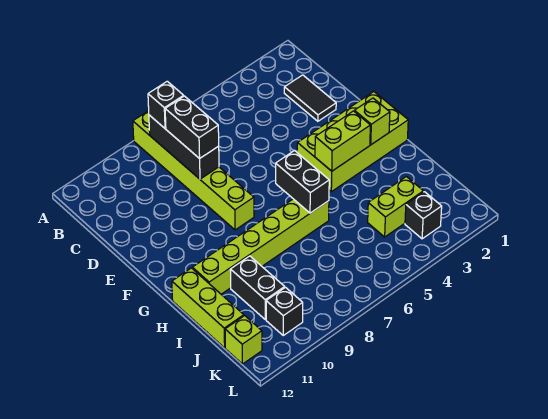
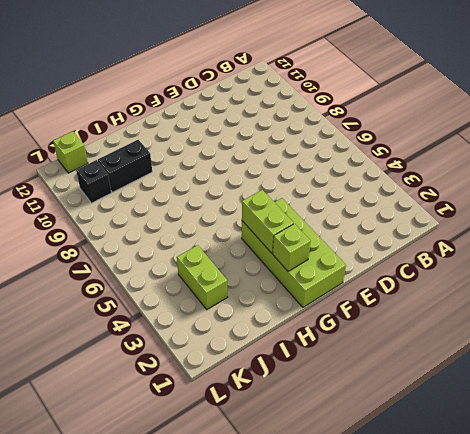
none -> lime brick A8:F8 level 1
none -> black tile C2:D2 level 1
none -> lime brick H6:H11 level 1

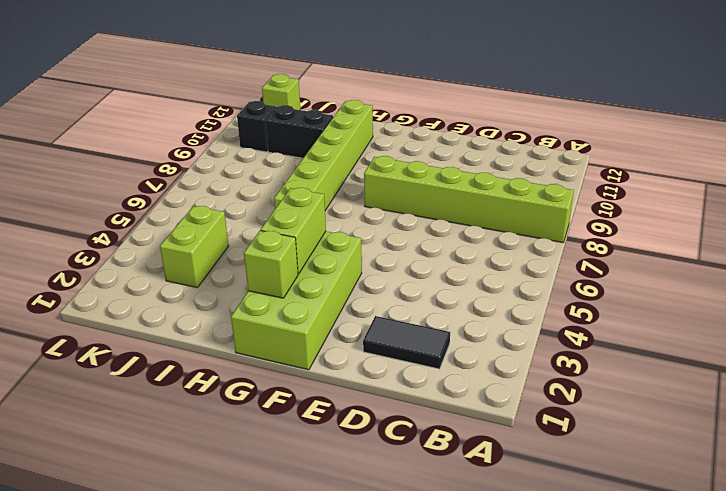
none -> lime brick H12:J12 level 1
none -> black brick K3 level 1
none -> black brick B8:D8 level 2

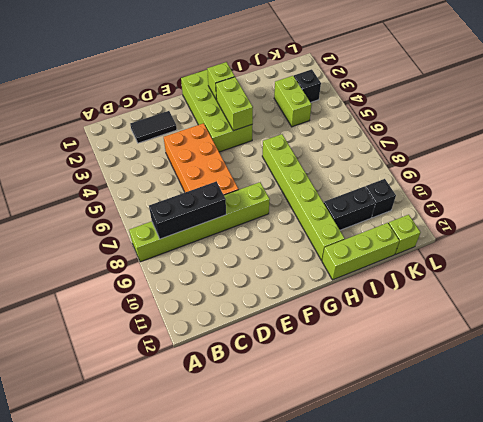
orange brick D4:E7 level 1 -> none
none -> black brick G6:H6 level 2
none -> black brick B8 level 3
none -> black brick C8:D8 level 3

